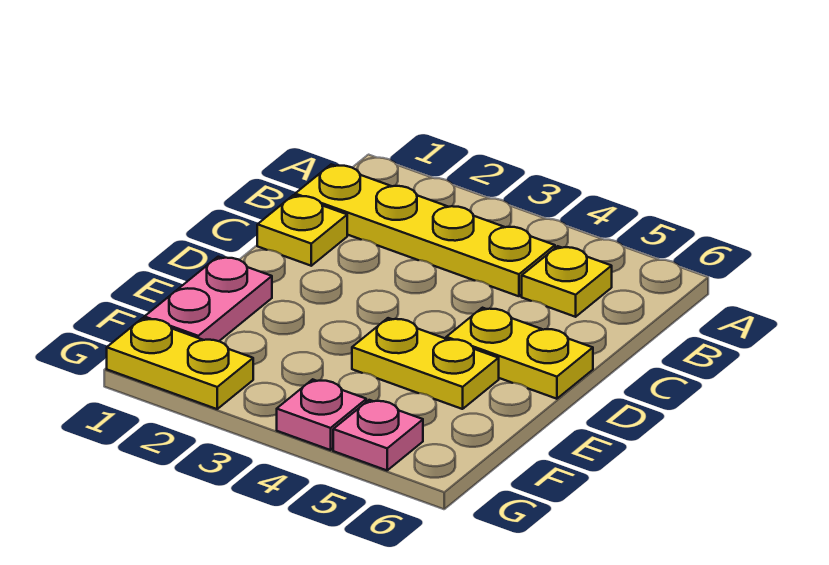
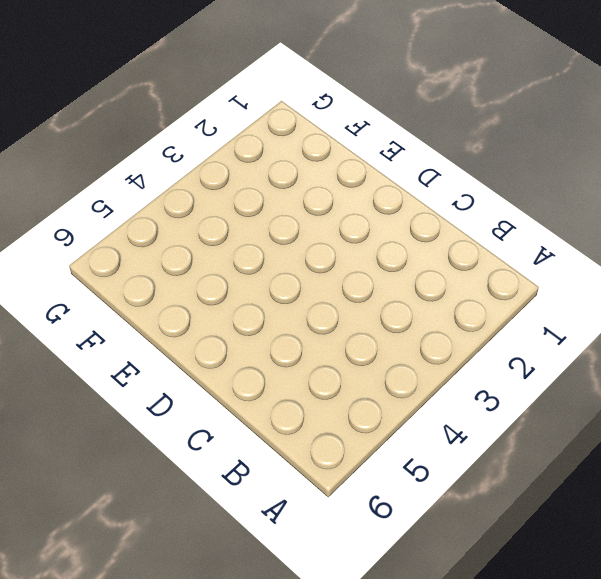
none -> yellow plate B1:B4 level 1
none -> yellow plate B5 level 1

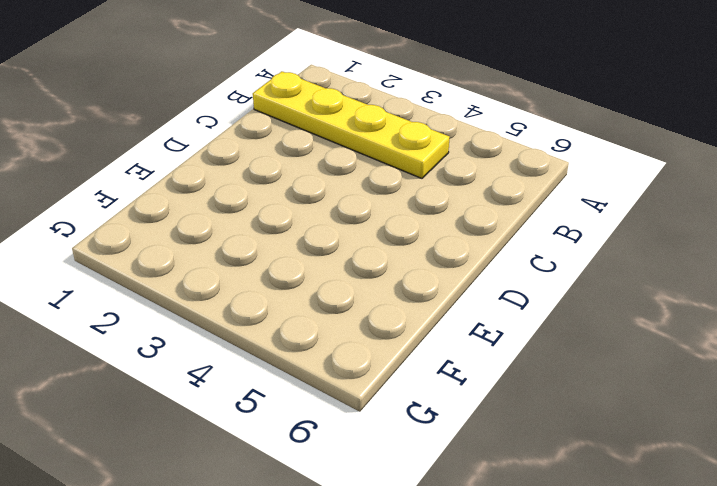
none -> yellow plate B5 level 1
none -> yellow plate C1 level 1

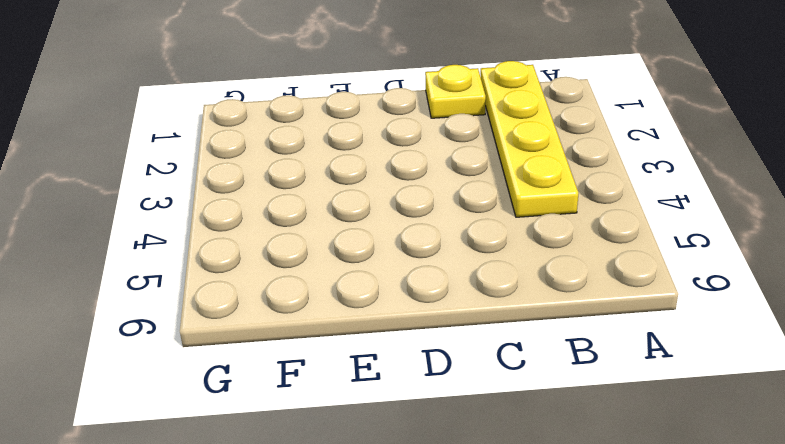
none -> yellow plate B5 level 1
none -> yellow plate D5:D6 level 1

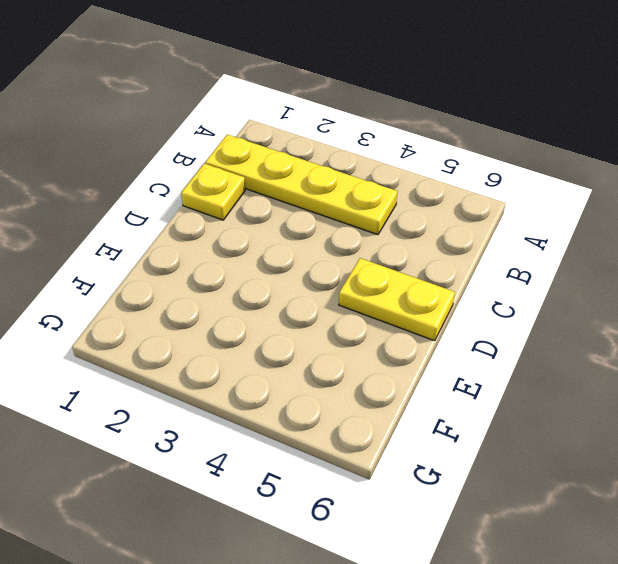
none -> yellow plate B5 level 1
none -> pink plate E1:F1 level 1

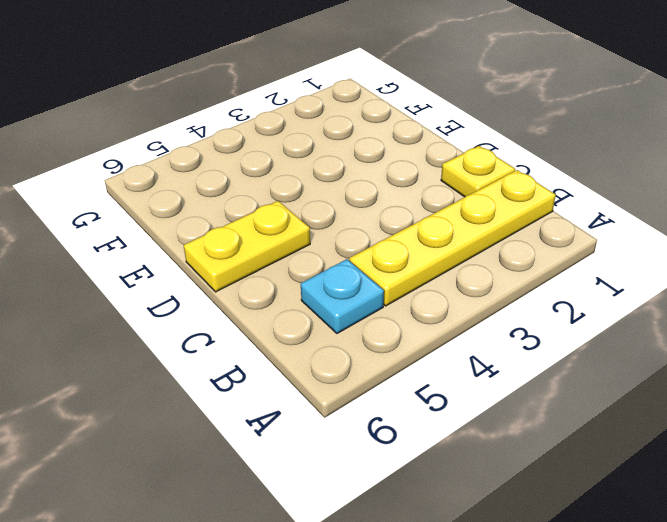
cyan plate B5 level 1 -> yellow plate B5 level 1
none -> pink plate E1:F1 level 1
none -> yellow plate E4:E5 level 1

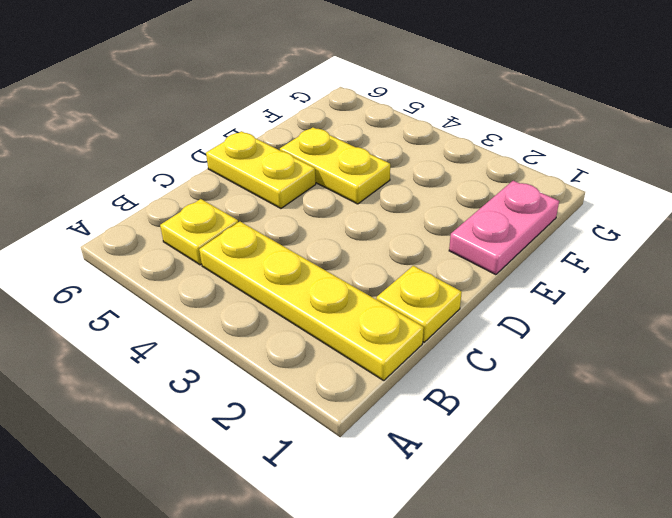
none -> yellow plate G1:G2 level 1
none -> pink plate G4 level 1

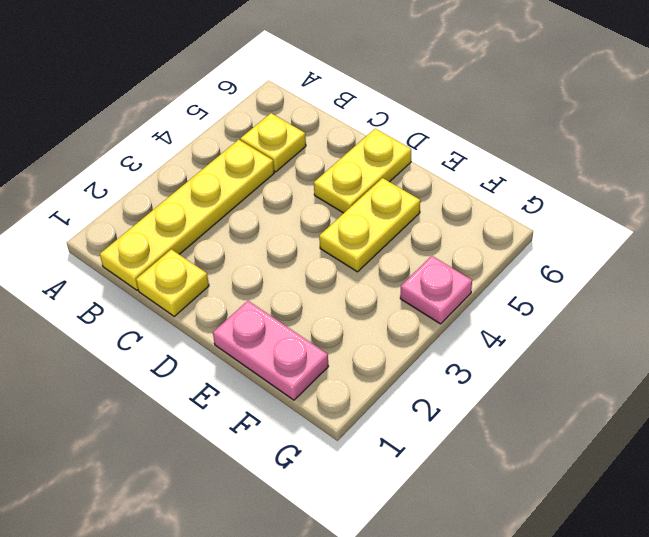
none -> yellow plate G1:G2 level 1
none -> pink plate G5 level 1

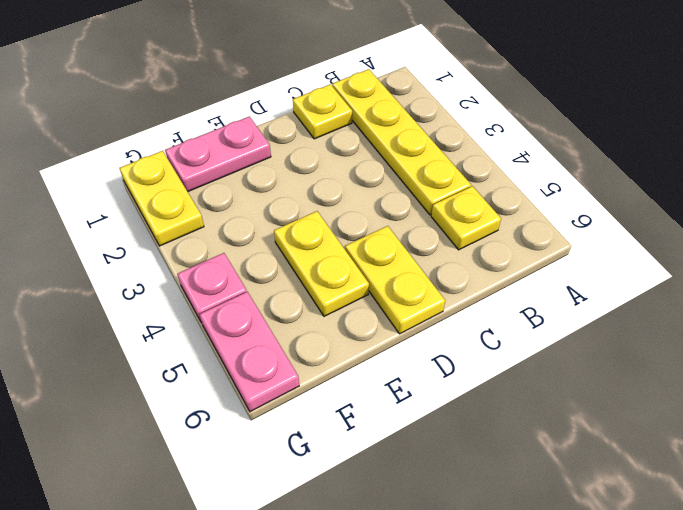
pink plate G5:G6 level 1 -> pink plate G5 level 1

